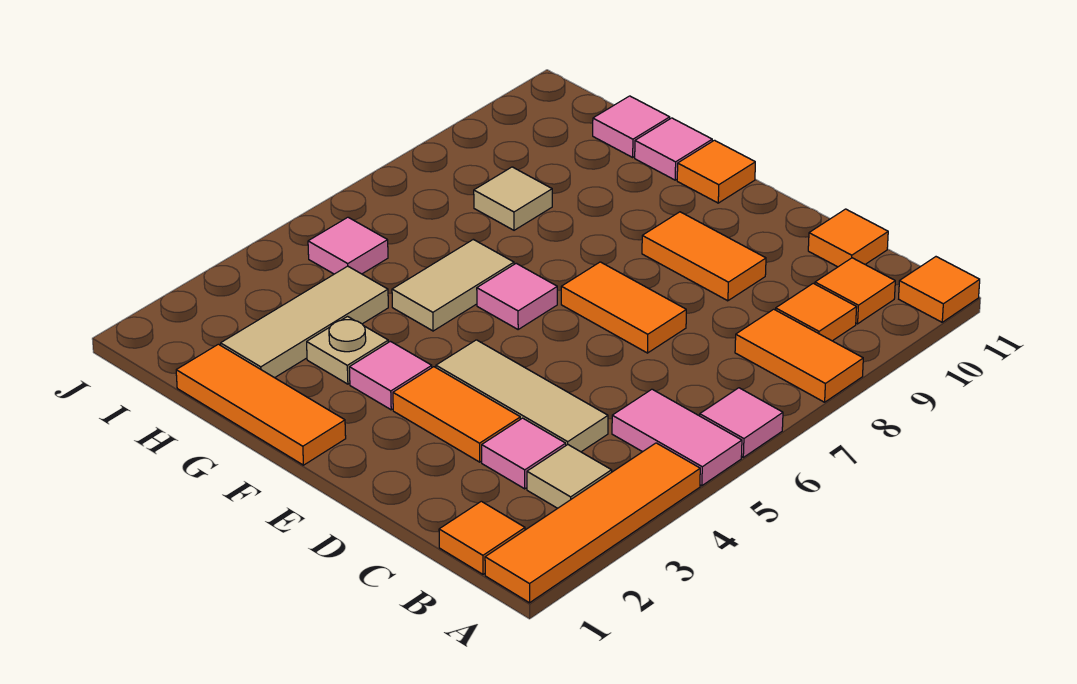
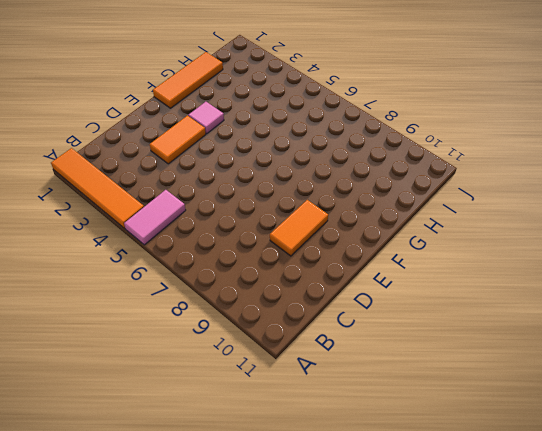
none -> pink tile A6 level 1
none -> orange tile A8:B8 level 1
none -> orange tile A11 level 1

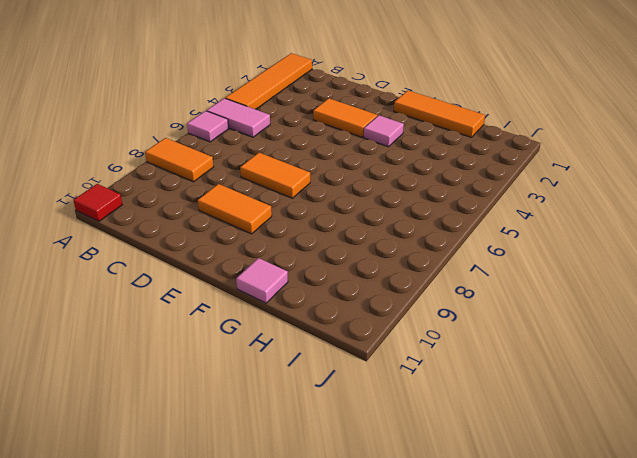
red tile A11 level 1 -> orange tile A11 level 1
none -> orange tile B1 level 1
none -> tan tile B3 level 1
none -> orange tile B9 level 1

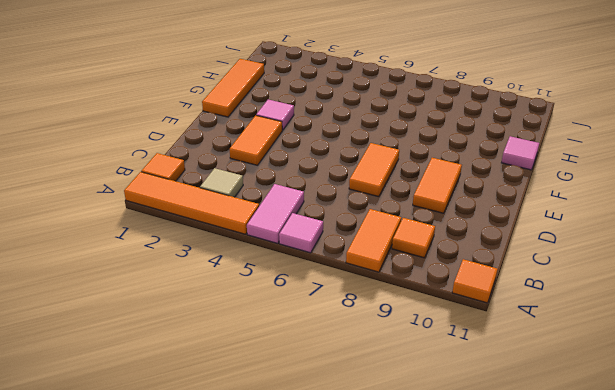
none -> orange tile B10 level 1
none -> pink tile C3 level 1
none -> tan tile C4:E4 level 1

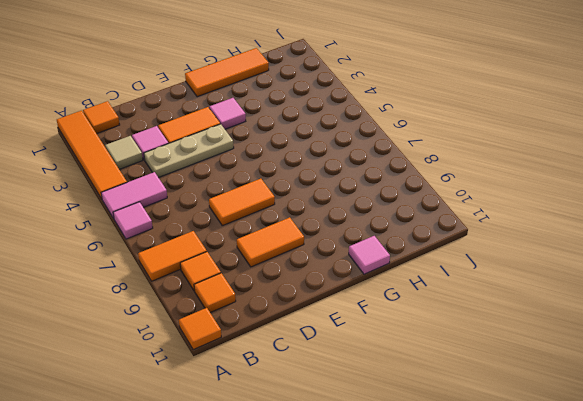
tan plate C4:E4 level 1 -> tan tile C4:E4 level 1
none -> orange tile C11 level 1
none -> pink tile F6 level 1
none -> orange tile F11 level 1

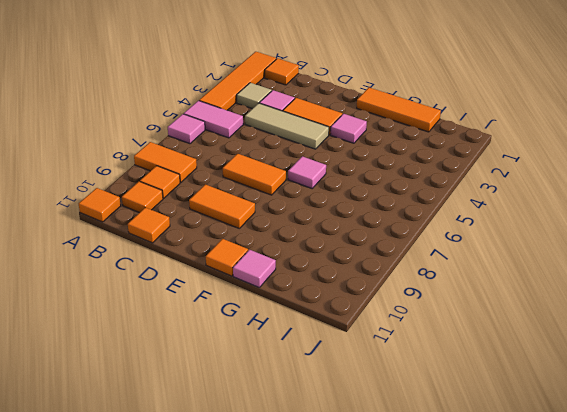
none -> tan plate G3 level 1
none -> tan tile G5:G6 level 1
none -> tan tile H2:H4 level 1

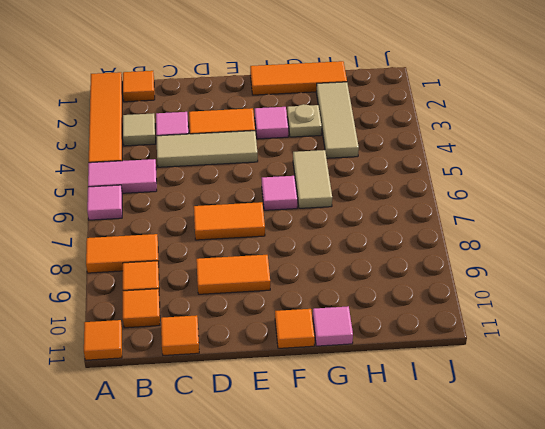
none -> tan tile H8 level 1
none -> pink tile H11 level 1
none -> pink tile I5 level 1

